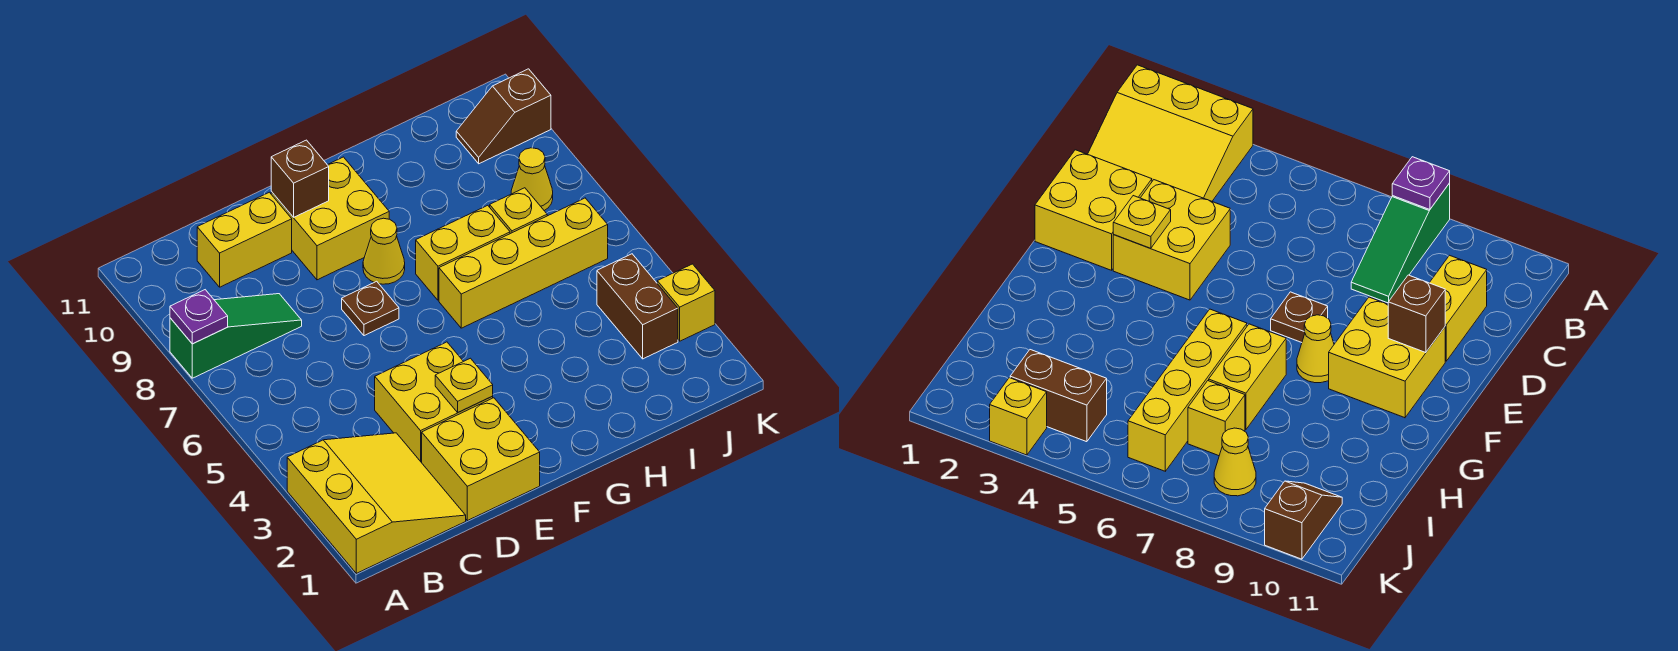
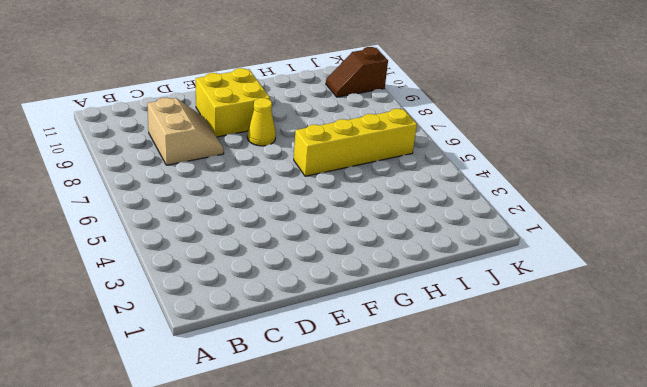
tan slope C8:D9 level 1 top C -> green slope A8:C8 level 1 top A
none -> yellow slope A1:C3 level 1 top A
none -> yellow brick C10:D10 level 1
none -> yellow brick D1:E2 level 1

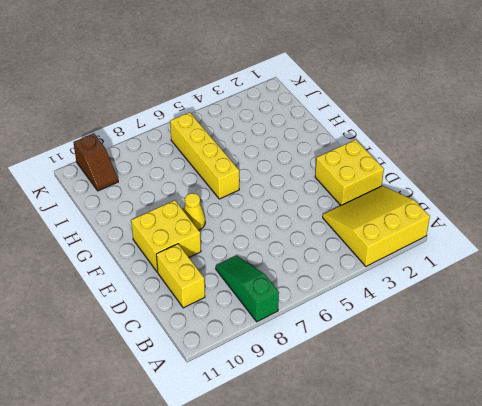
none -> yellow brick D3:E4 level 1
none -> brown plate E7 level 1
none -> yellow brick G7:H7 level 1

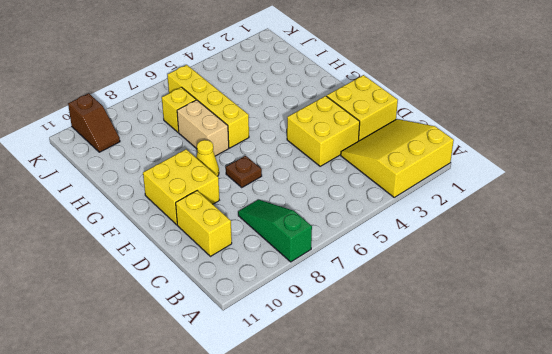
tan brick G7:H7 level 1 -> yellow brick G7:H7 level 1
none -> brown brick J3:J4 level 1
none -> yellow cone J8 level 1
none -> yellow brick K3 level 1

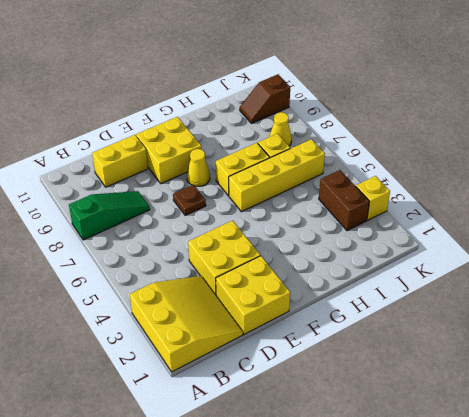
none -> purple plate A8 level 2
none -> yellow plate E3 level 2
none -> brown brick E10 level 2

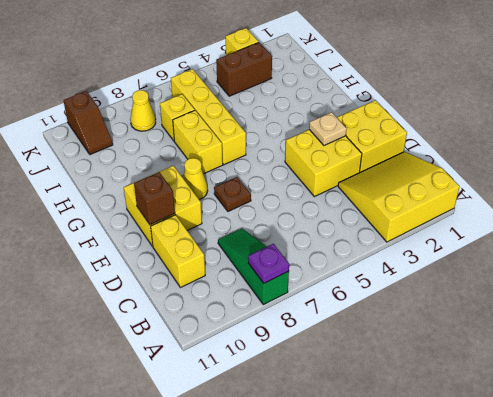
tan plate E3 level 2 -> yellow plate E3 level 2

